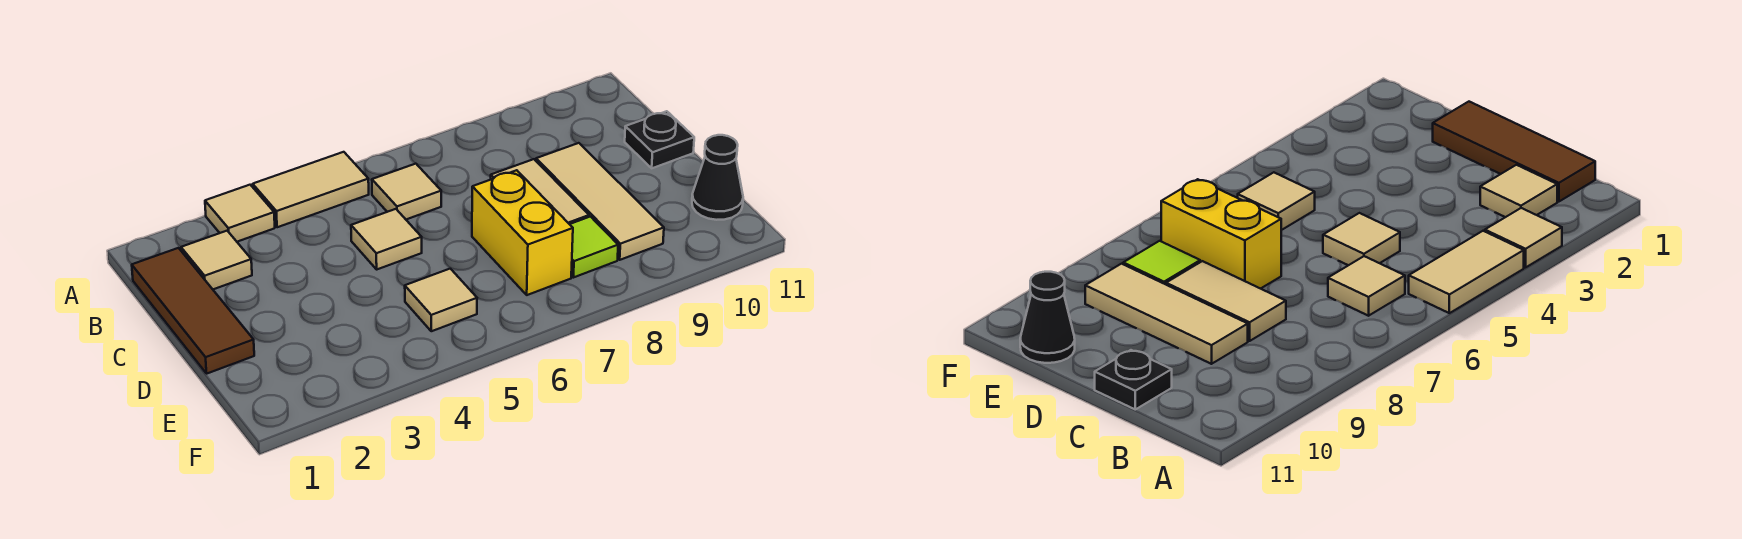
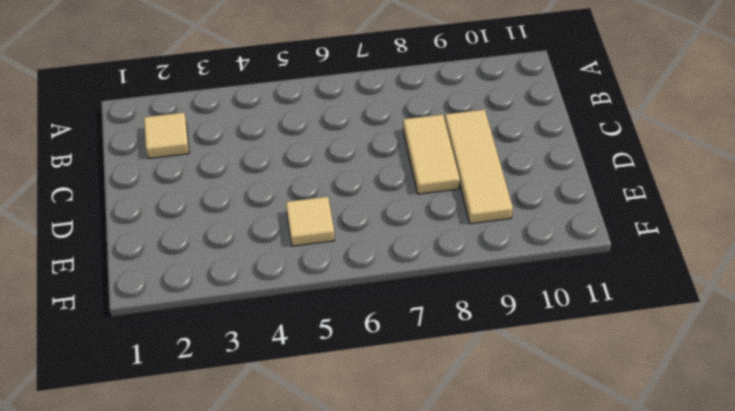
none -> tan tile A3 level 1
none -> tan tile A4:A5 level 1
none -> brown tile B1:D1 level 1

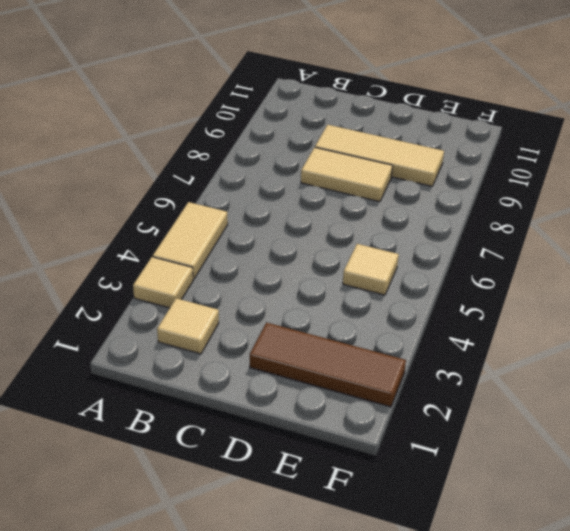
brown tile D2:F2 level 1 -> brown tile B1:D1 level 1
none -> tan tile B6 level 1
none -> tan tile C5 level 1
none -> black plate C11 level 1

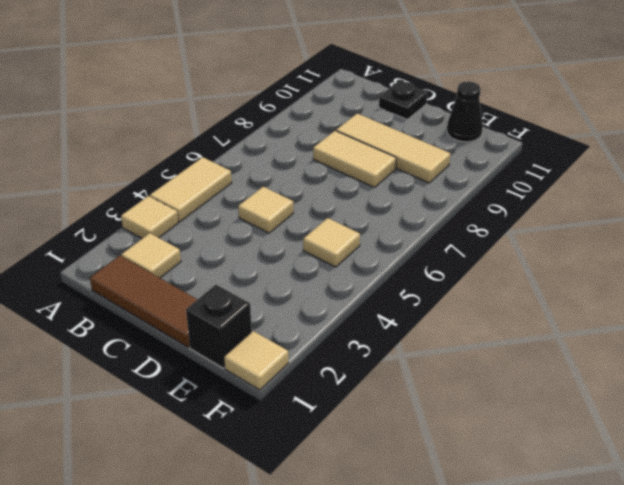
black brick E1 level 1 -> none
tan tile F1 level 1 -> tan tile B6 level 1
none -> yellow brick D7:E7 level 1
none -> lime tile E8 level 1

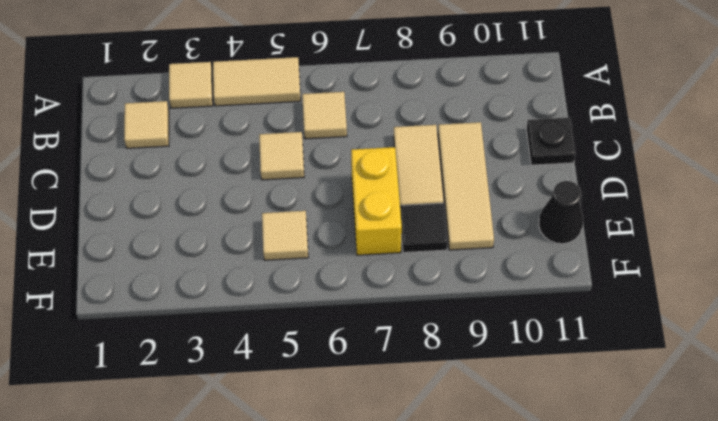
black tile E8 level 1 -> lime tile E8 level 1
none -> brown tile B1:D1 level 1

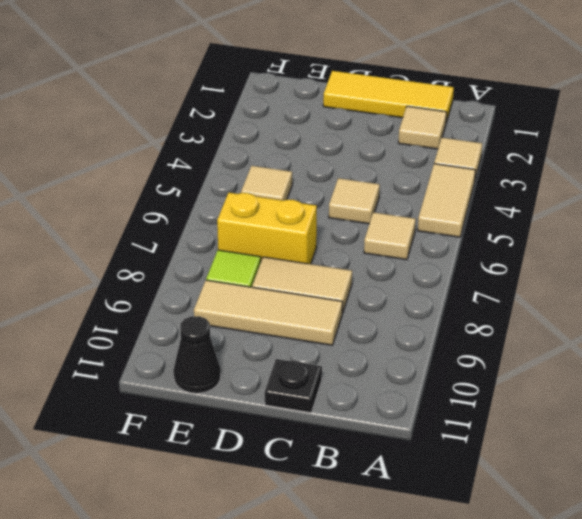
yellow tile B1:D1 level 1 -> brown tile B1:D1 level 1

